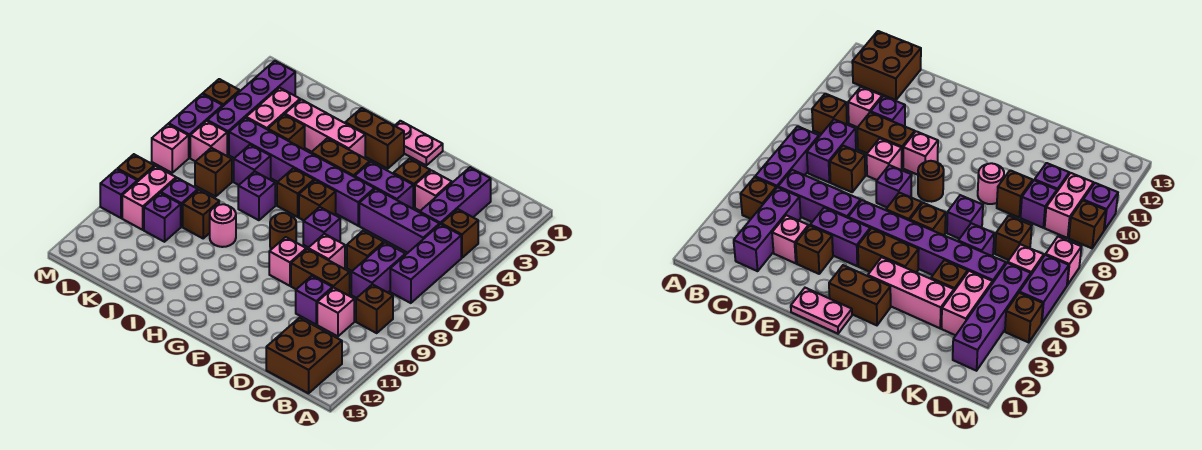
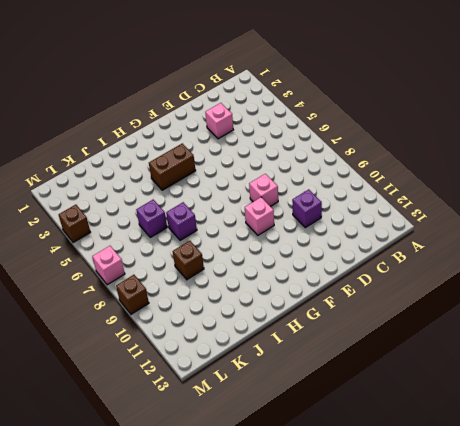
none -> brown brick B4 level 1
none -> purple brick B5:B7 level 1
none -> brown brick B9 level 1
none -> brown brick B12:C13 level 1

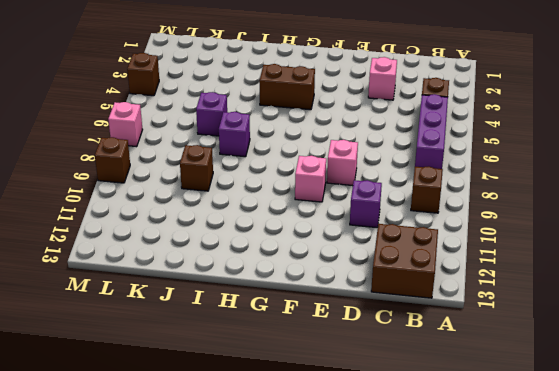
none -> purple brick C2:C4 level 1
none -> purple brick C5:E5 level 1
none -> purple brick C7:C8 level 1
none -> pink brick C10 level 1

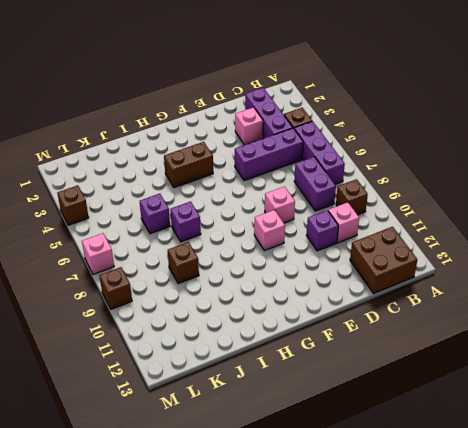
none -> brown brick D7 level 1
none -> brown brick D9:E9 level 1
none -> brown brick E3 level 1
none -> purple brick E4:F4 level 1

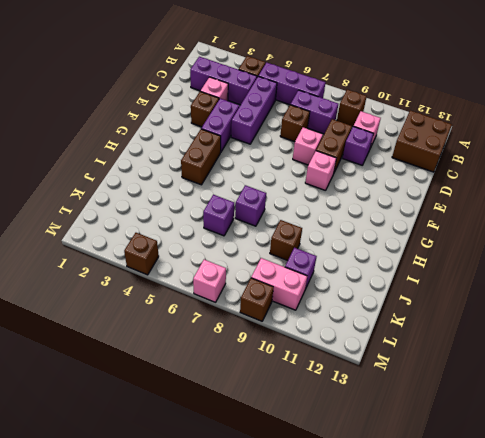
none -> pink plate F1:G1 level 1
none -> purple brick F5:K5 level 1
none -> purple brick F7 level 1
none -> brown brick G2:H2 level 1

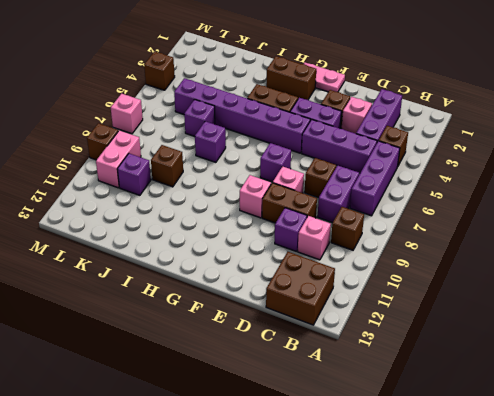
none -> brown brick G6 level 1
none -> brown round brick G8 level 1
none -> pink brick H3:J3 level 1
none -> brown brick H6 level 1

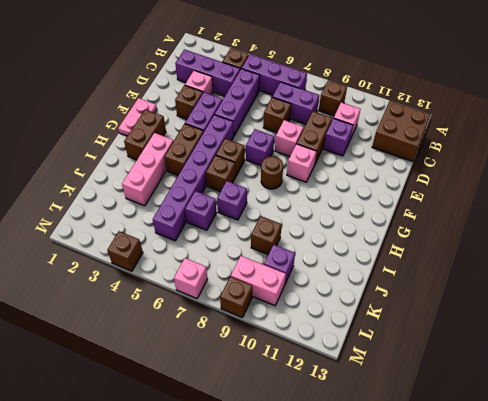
none -> pink round brick I9 level 1
none -> brown brick J4 level 1
none -> pink brick K3:K4 level 1
none -> brown brick K7 level 1

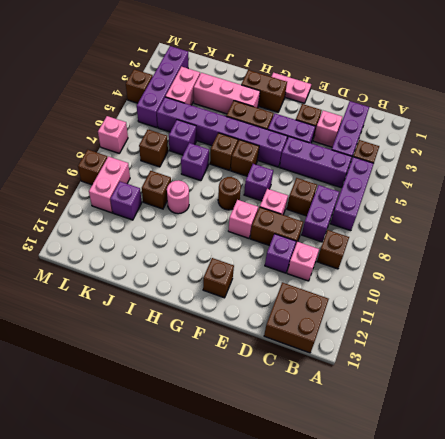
brown brick F12 level 1 -> brown brick J4 level 1
none -> purple brick K9 level 1
none -> pink brick L6 level 1
none -> purple brick M5:M6 level 1
none -> purple brick M10 level 1

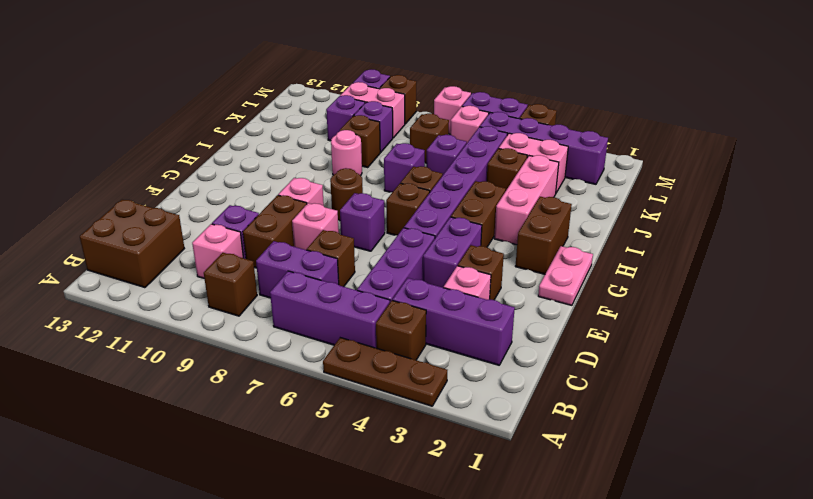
brown plate A3:A5 level 1 -> none

